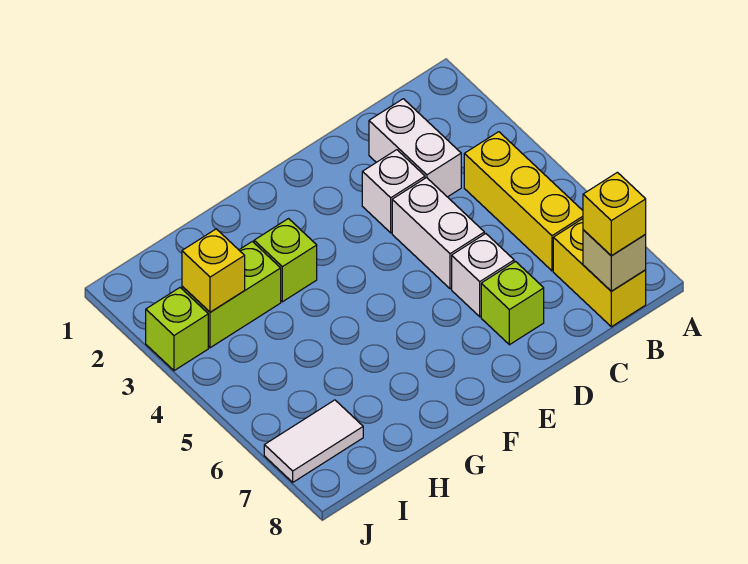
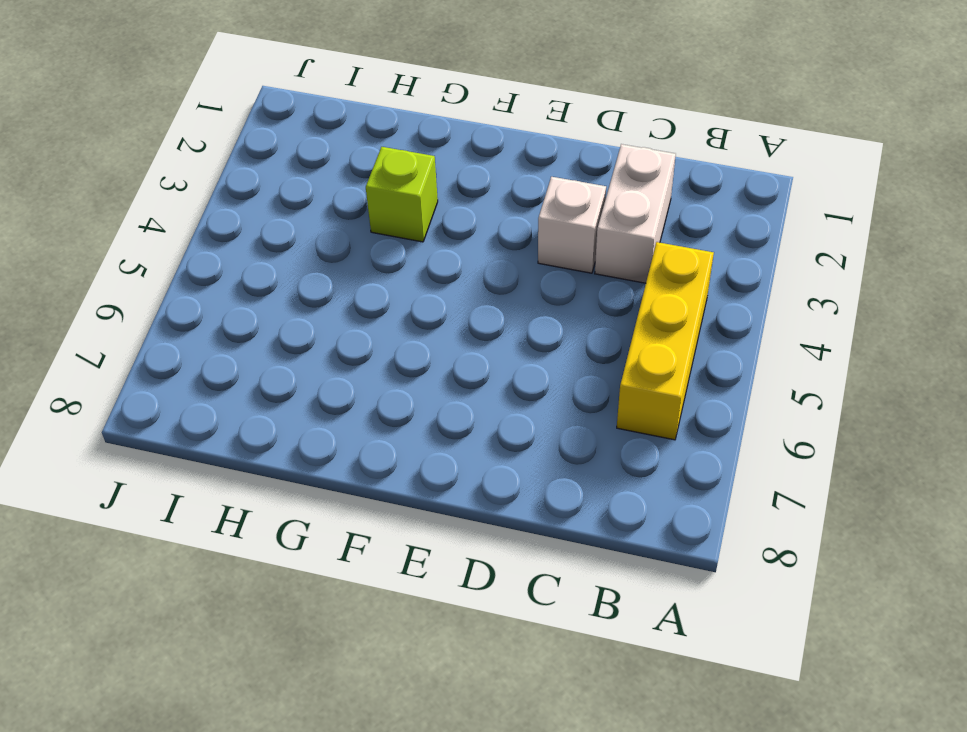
none -> yellow brick B7:B8 level 1
none -> white brick D4:D5 level 1
none -> white brick D6 level 1

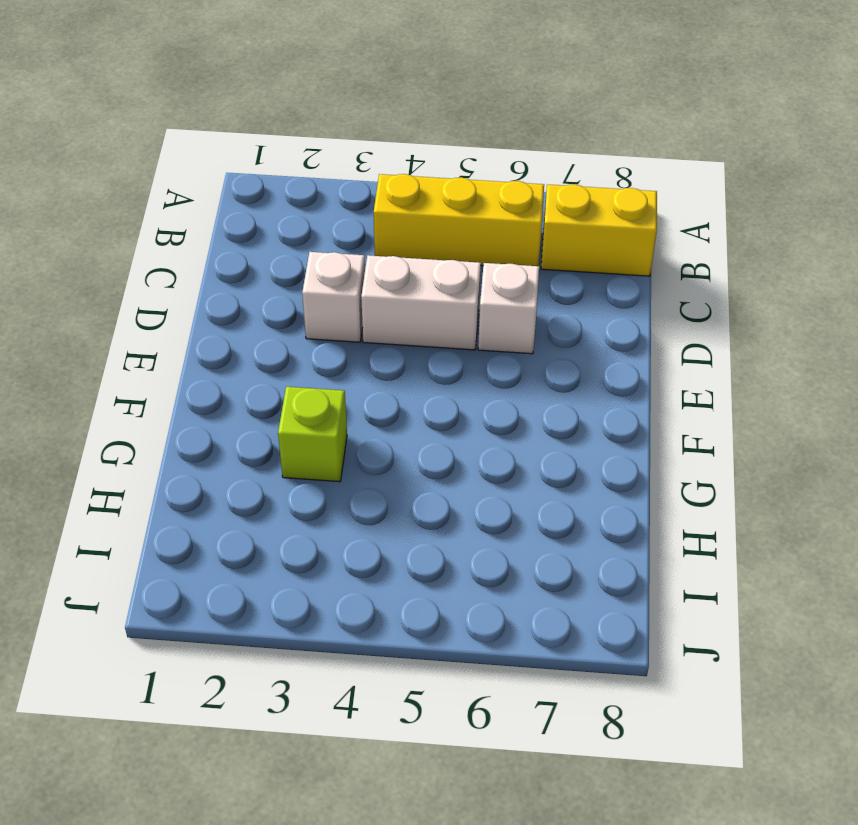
none -> white brick C2:C3 level 1
none -> lime brick D7 level 1
none -> lime brick H3:I3 level 1

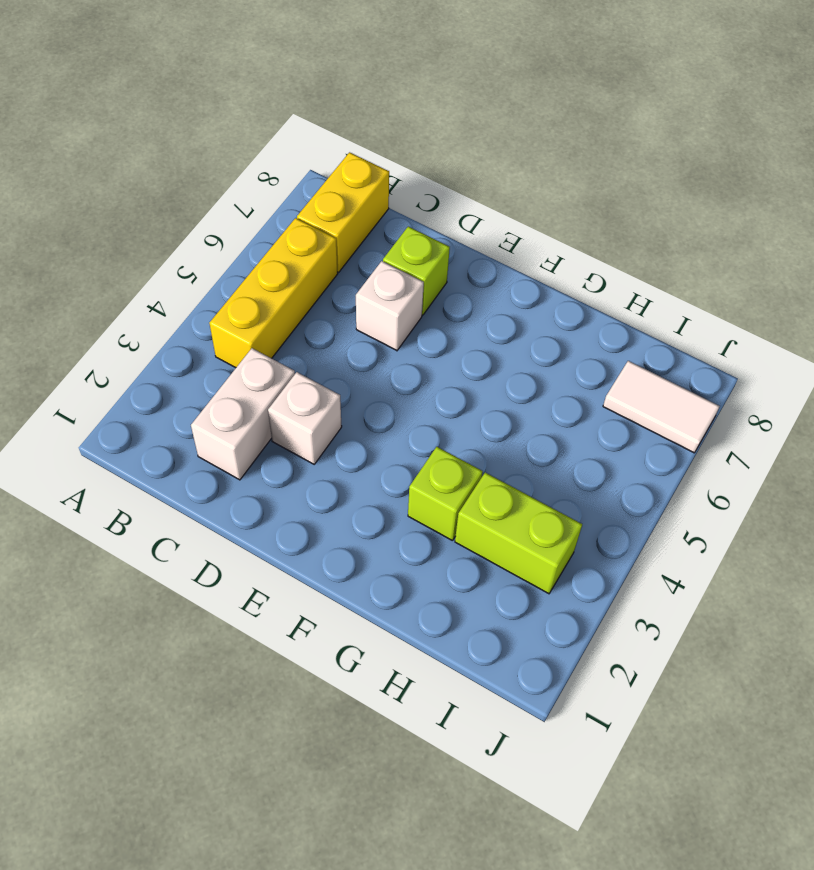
none -> white brick D4:D5 level 1
none -> lime brick J3 level 1
none -> tan brick B8 level 2

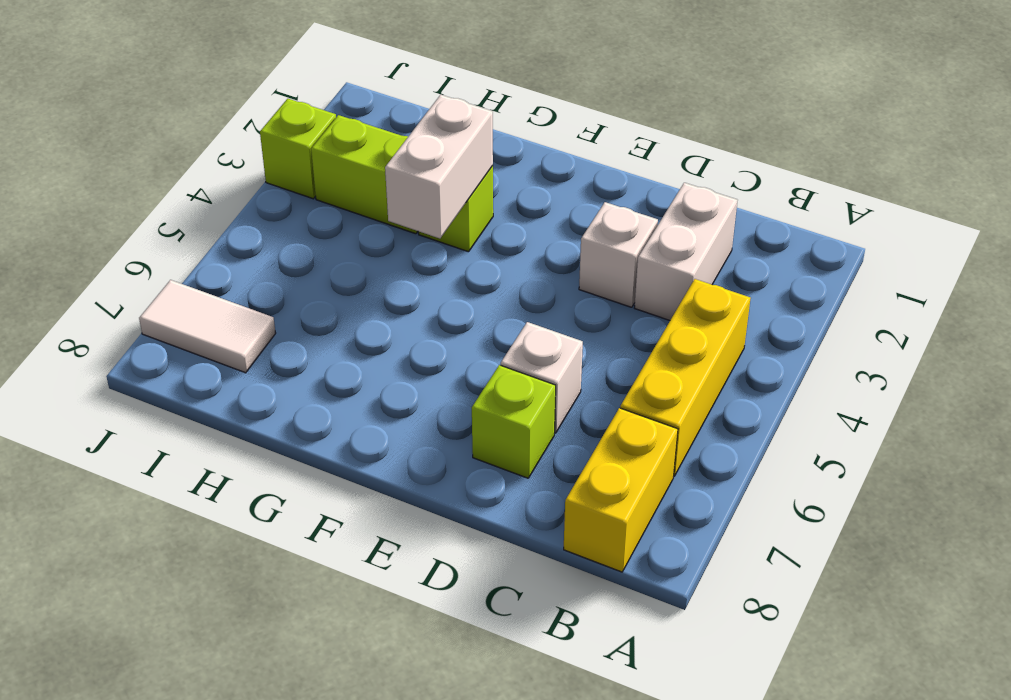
white brick G3:G4 level 2 -> white brick D4:D5 level 1
none -> tan brick B8 level 2
none -> yellow brick I3 level 2
none -> yellow brick B8 level 3

